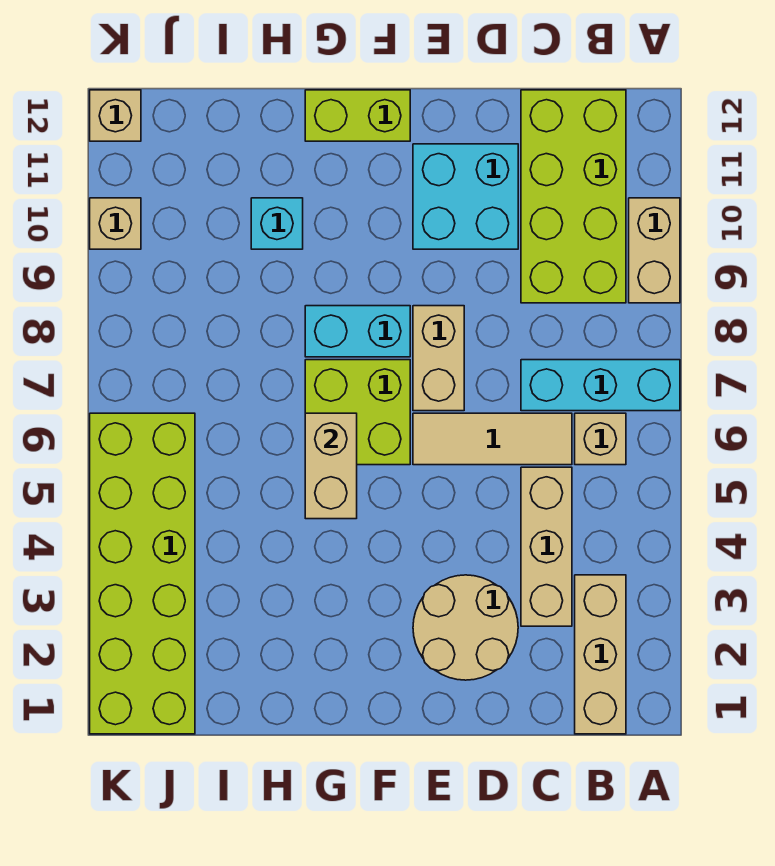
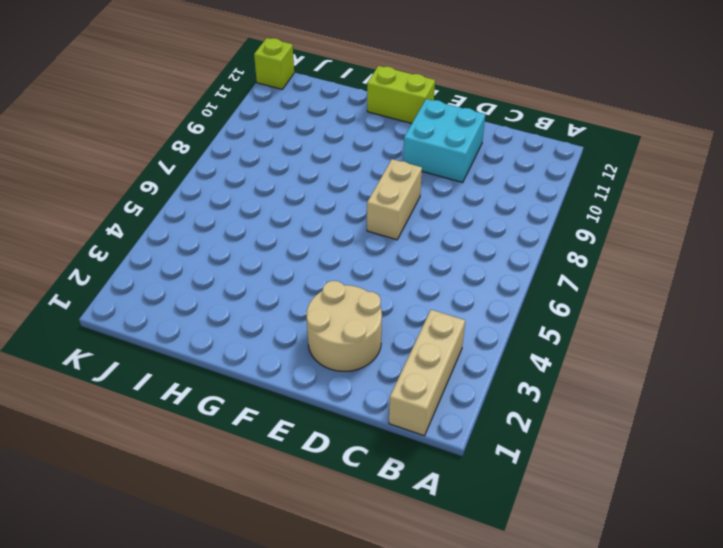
lime brick K12 level 1 -> tan brick K12 level 1
none -> cyan brick A7:C7 level 1
none -> tan brick A9:A10 level 1
none -> tan brick B6 level 1

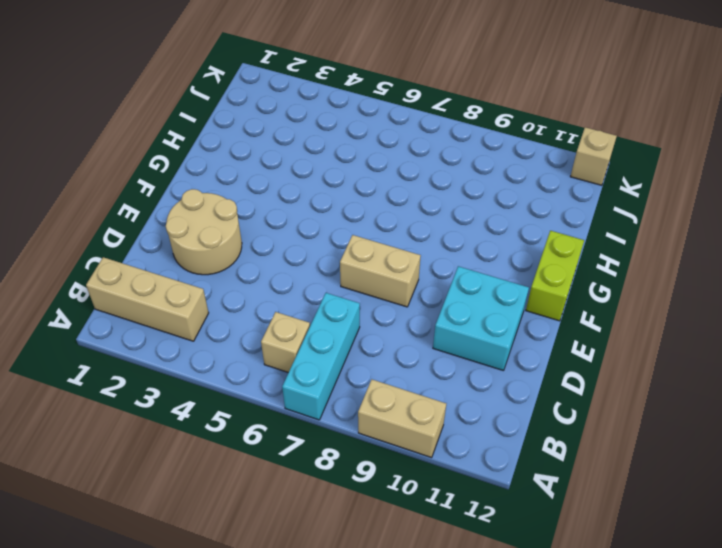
none -> lime brick B9:C12 level 1
none -> tan brick C3:C5 level 1
none -> tan tile C6:E6 level 1

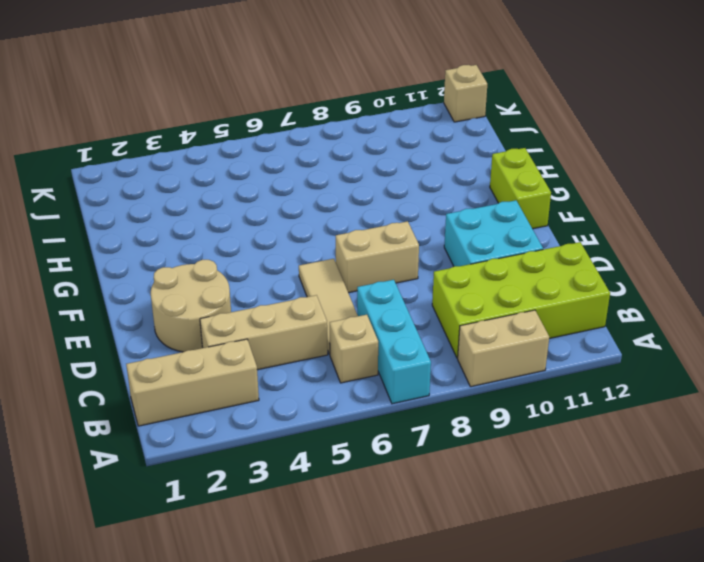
none -> lime brick F6:G7 level 1
none -> cyan brick F8:G8 level 1
none -> cyan brick H10 level 1

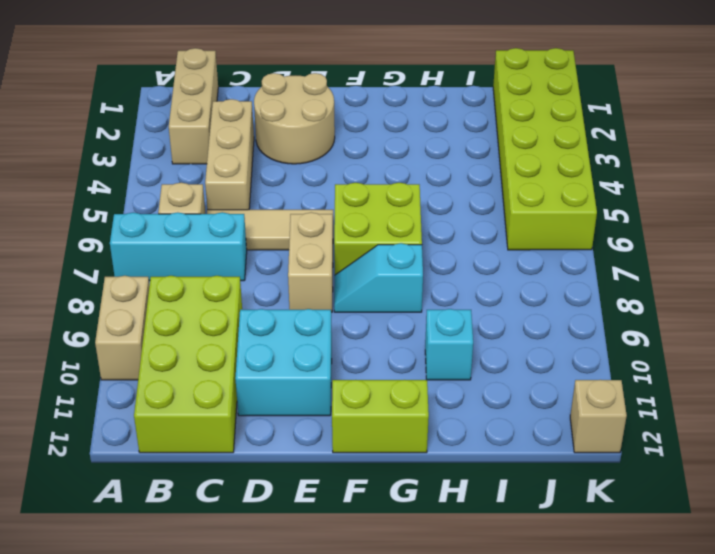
cyan slope F8:G8 level 1 top G -> cyan brick F8:G8 level 1
none -> tan brick K10 level 1
none -> tan brick G5:G6 level 2

